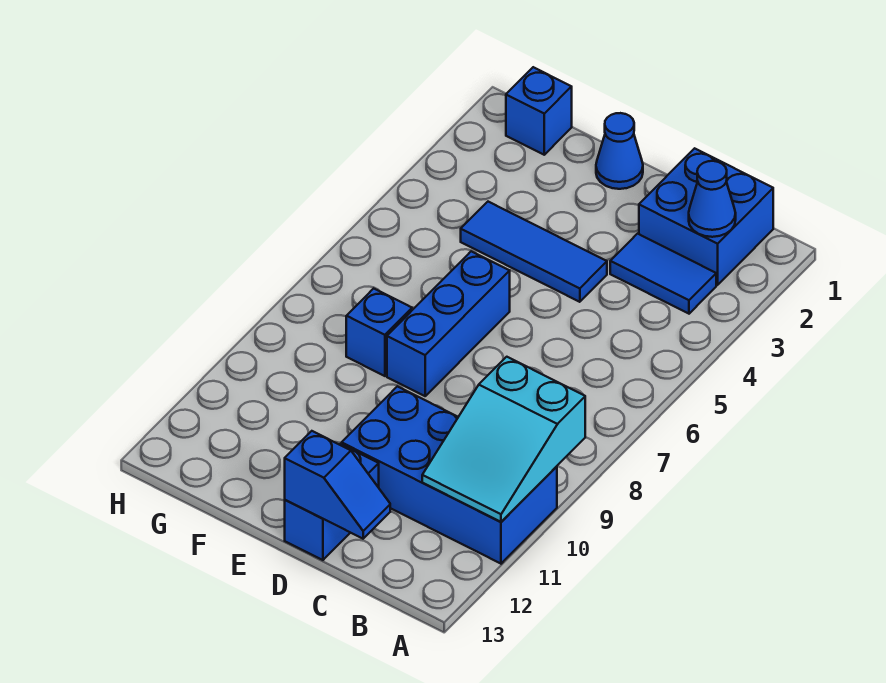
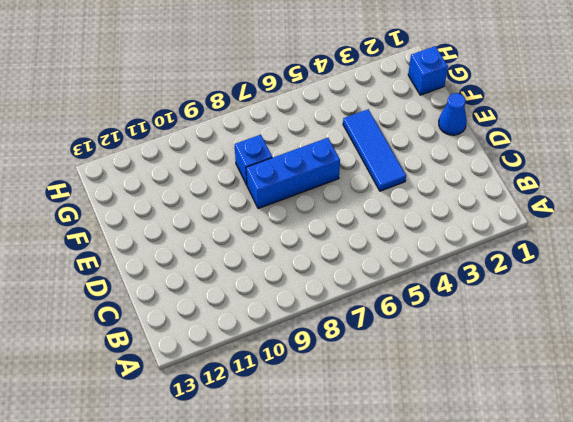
none -> blue brick A10:D11 level 1
none -> blue brick B1:C2 level 1
none -> blue tile B3:C3 level 1

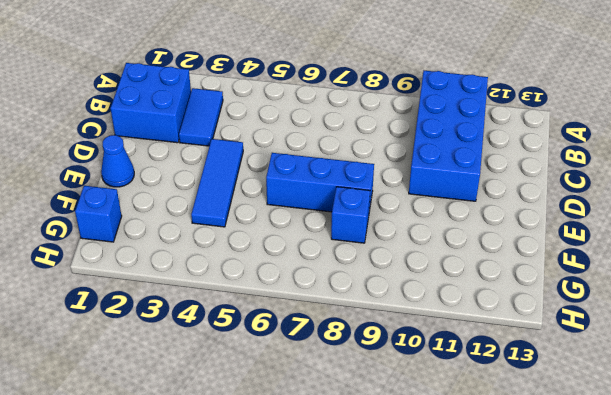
none -> blue brick D12:D13 level 1
none -> cyan slope A9:B11 level 2 top 9
none -> blue cone B2 level 2

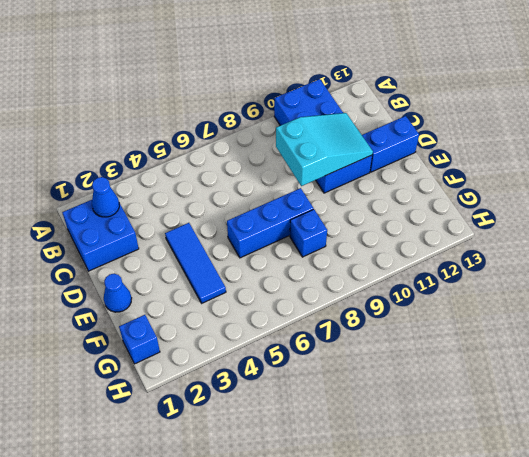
cyan slope C9:D11 level 2 top 9 -> cyan slope A9:B11 level 2 top 9
none -> blue tile B3:C3 level 1
none -> blue slope C13:D13 level 2 top D

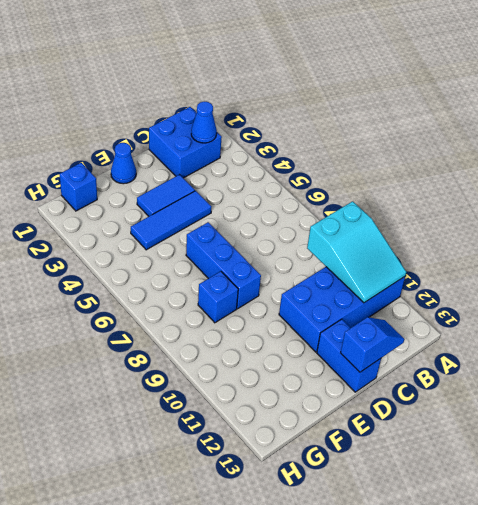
blue tile D3:E3 level 1 -> blue tile B3:C3 level 1

